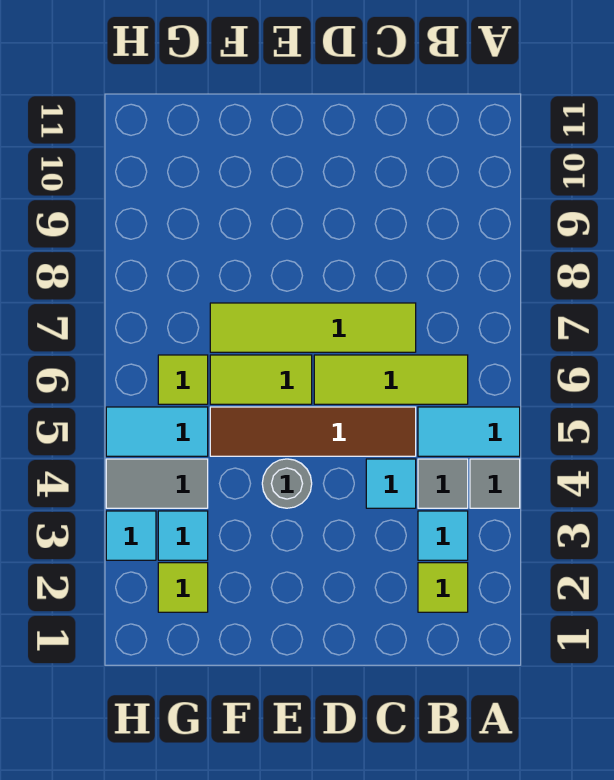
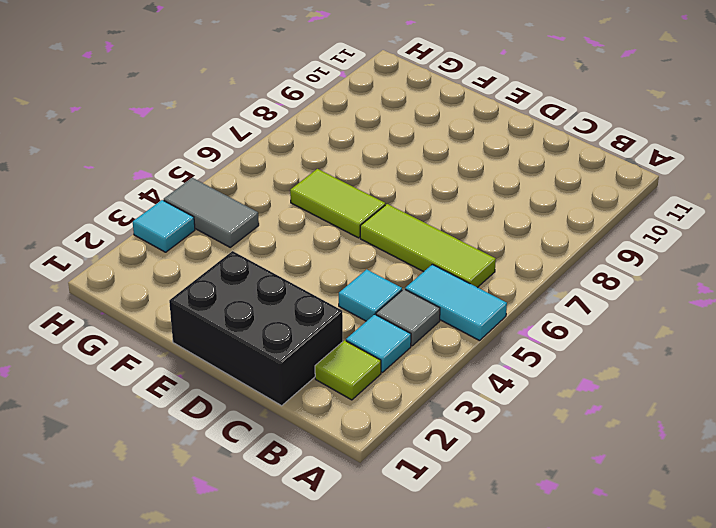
black brick C1:E2 level 1 -> none
none -> grey tile A4 level 1
none -> brown tile C5:F5 level 1
none -> lime tile C7:F7 level 1

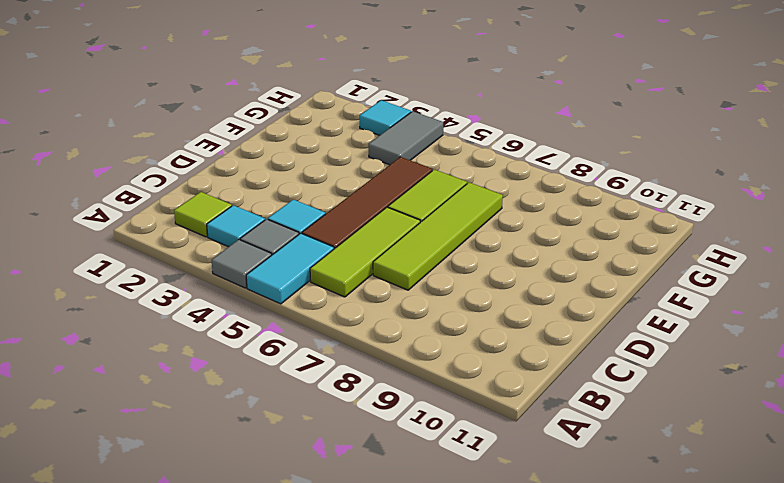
none -> grey round brick E4 level 1
none -> lime tile G2 level 1
none -> cyan tile G3 level 1

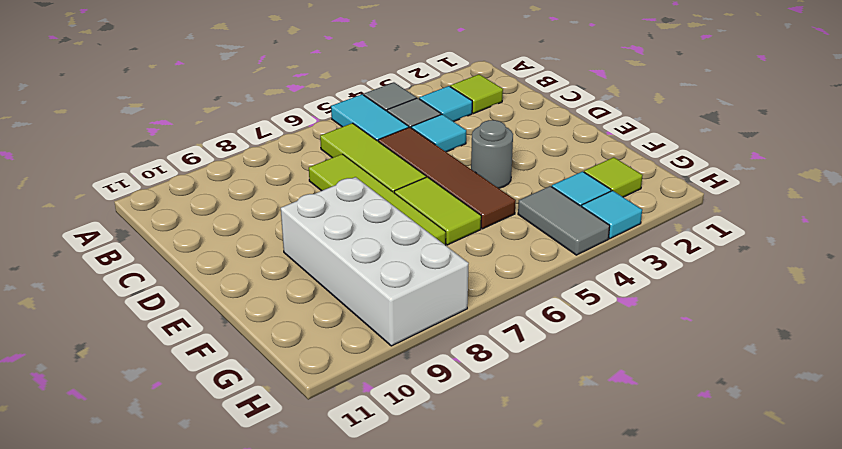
white brick E8:H9 level 1 -> none
none -> cyan tile G5:H5 level 1
none -> lime tile G6 level 1

